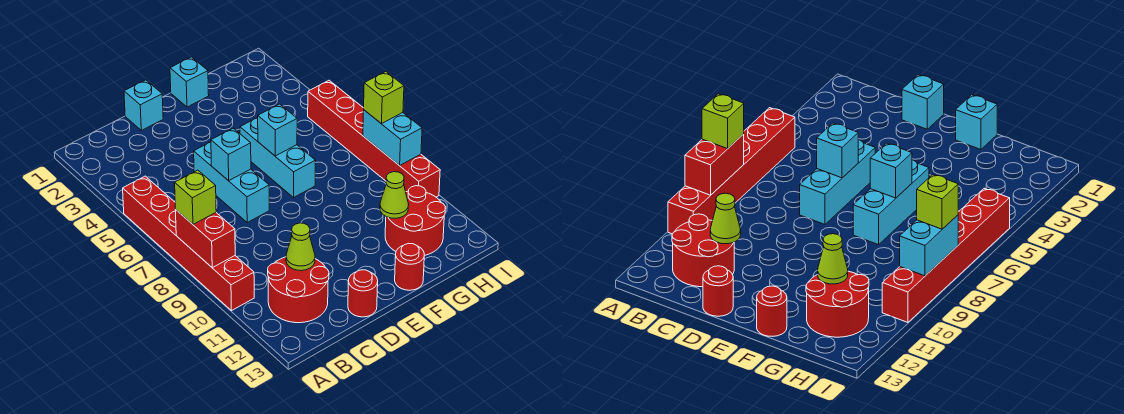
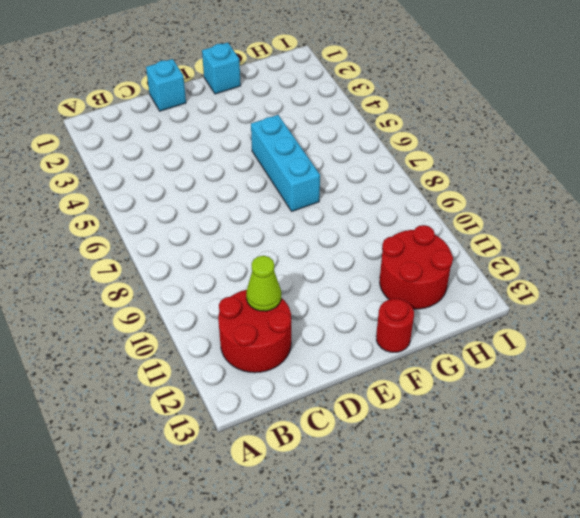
none -> red brick A5:A10 level 1
none -> cyan brick D5:D7 level 1
none -> red round brick D13 level 1

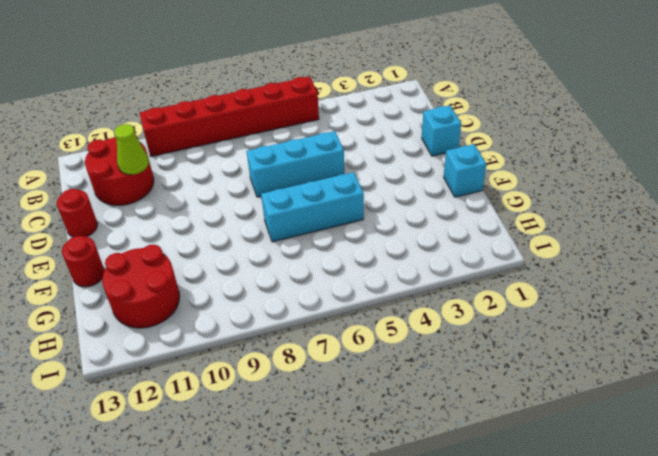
none -> red brick I5:I10 level 1
none -> red brick A8:A9 level 2
none -> cyan brick D6 level 2

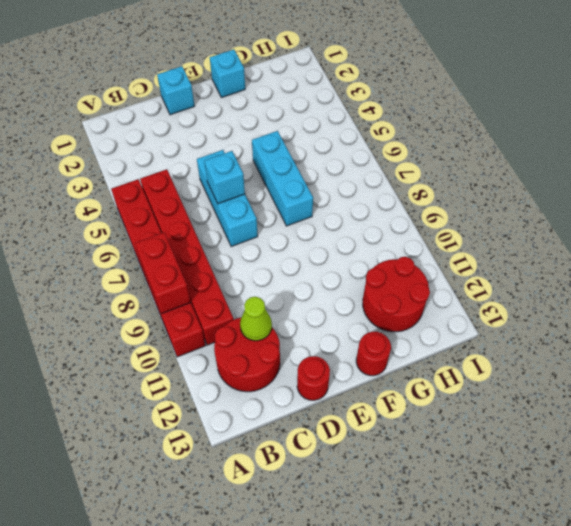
red brick B5:B10 level 1 -> red brick I5:I10 level 1
none -> cyan brick F6 level 2
none -> lime cone G11 level 2
none -> cyan brick I8:I9 level 2

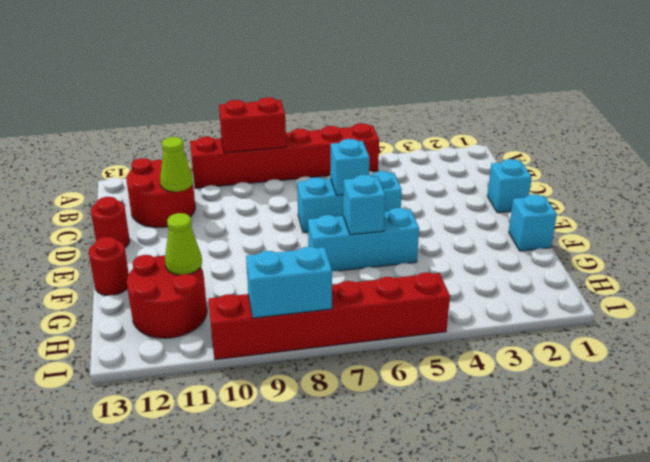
none -> lime brick A8 level 3
none -> lime brick I8 level 3

